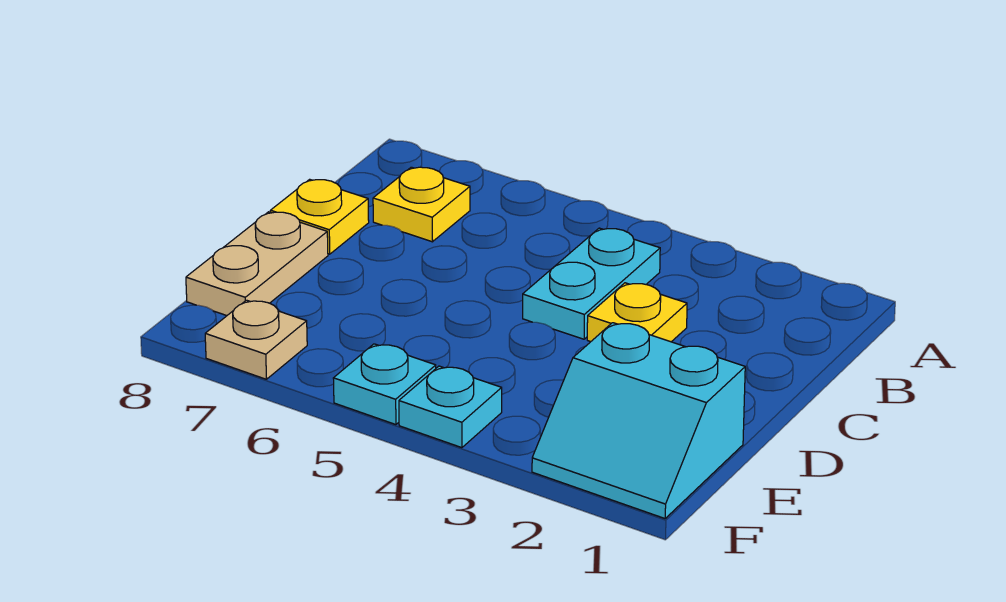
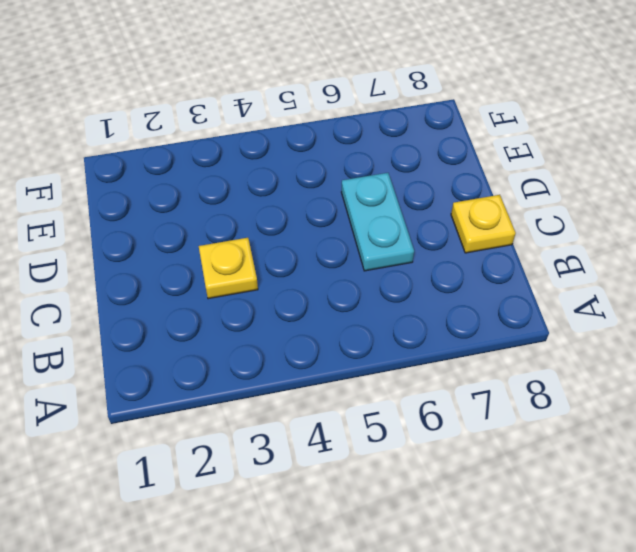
cyan plate C6:D6 level 1 -> cyan plate B4:C4 level 1
none -> yellow plate B7 level 1
none -> tan plate D8:E8 level 1

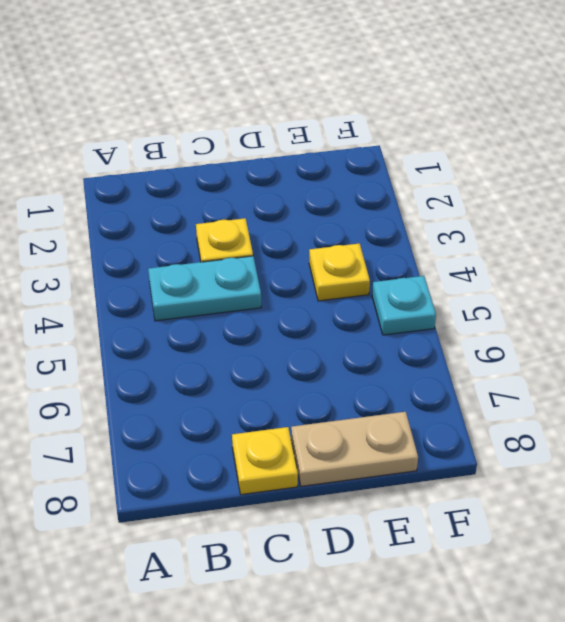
yellow plate E4 level 1 -> yellow plate B7 level 1
none -> cyan slope E1:F2 level 1 top E
none -> cyan plate F4 level 1

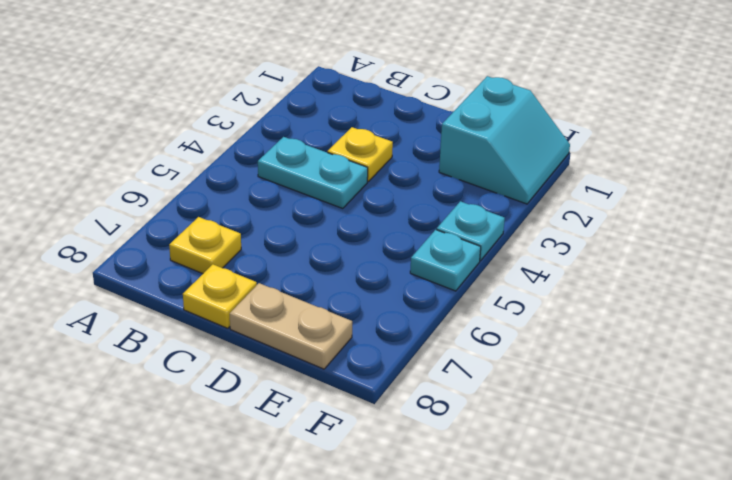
none -> tan plate F7 level 1

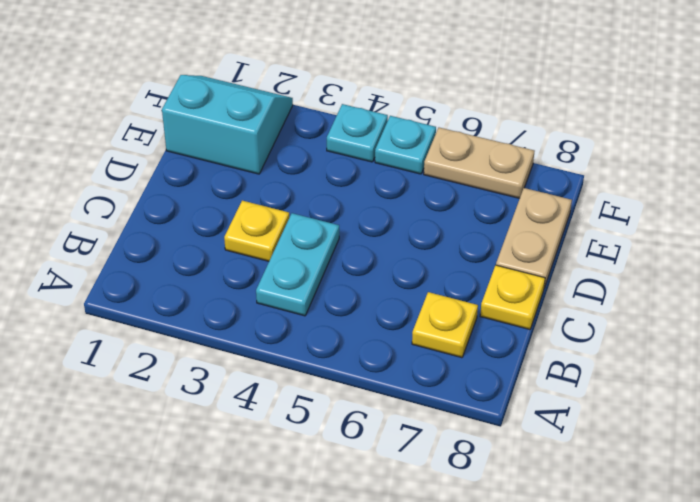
tan plate F6:F7 level 1 -> tan plate F7 level 1

